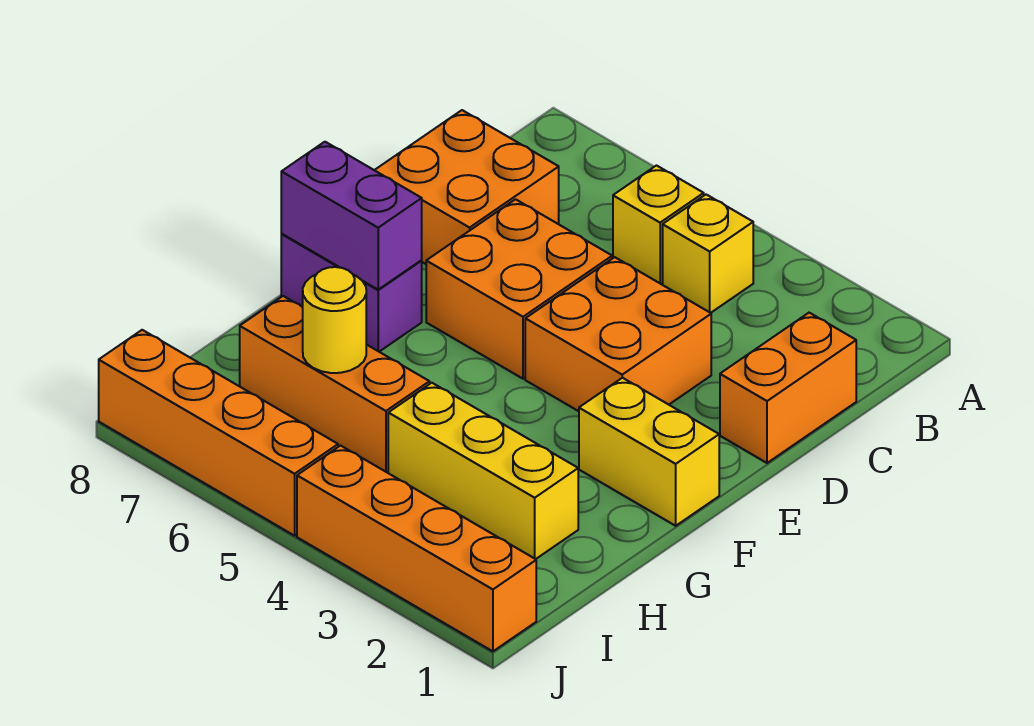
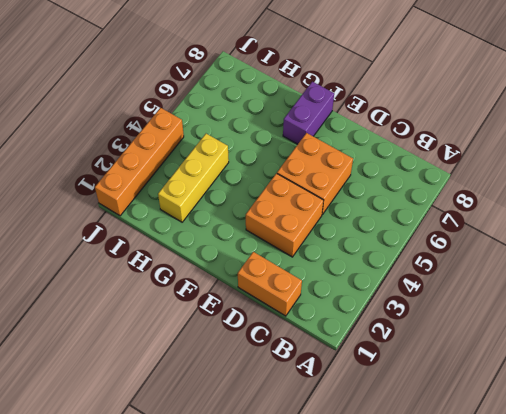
none -> yellow brick B4 level 1
none -> yellow brick B5 level 1
none -> orange brick C7:D8 level 1

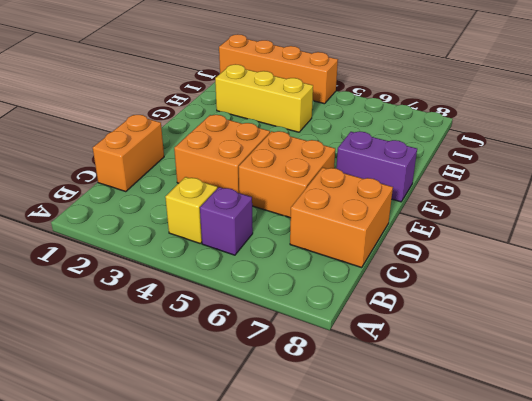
purple brick B5 level 1 -> yellow brick B5 level 1
none -> yellow brick F1:F2 level 1
none -> orange brick H5:H7 level 1
none -> orange brick J5:J8 level 1

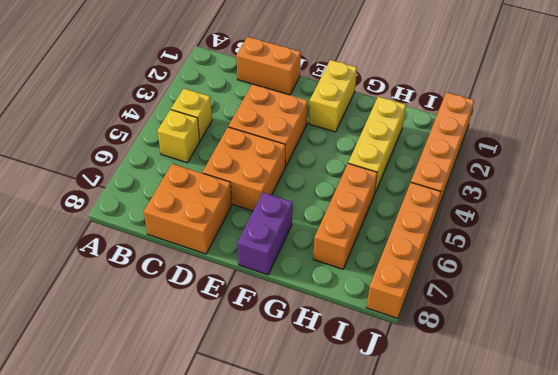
none -> purple brick F7:F8 level 2
none -> yellow round brick H6 level 2

